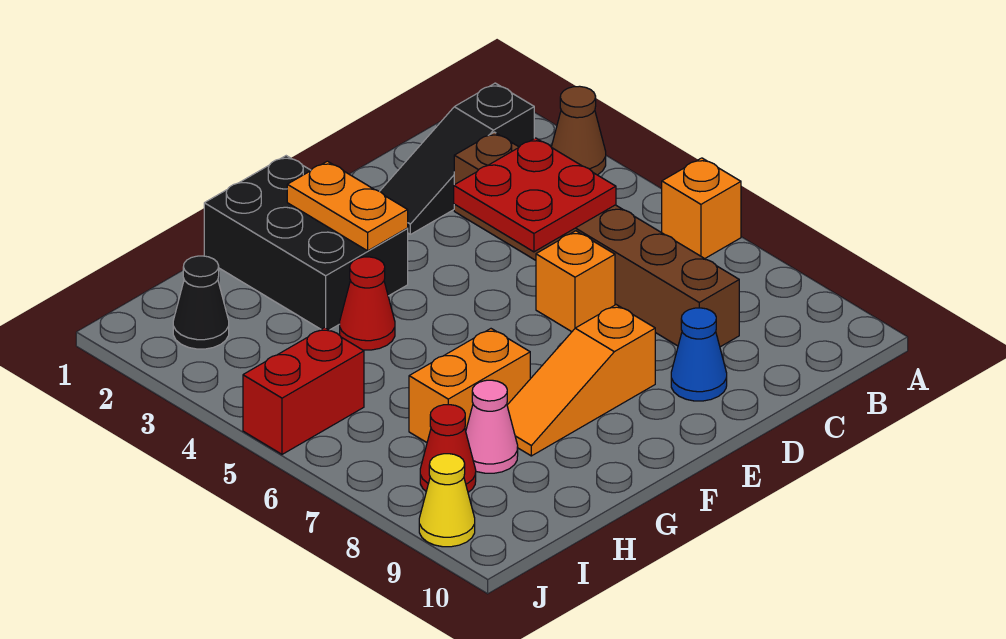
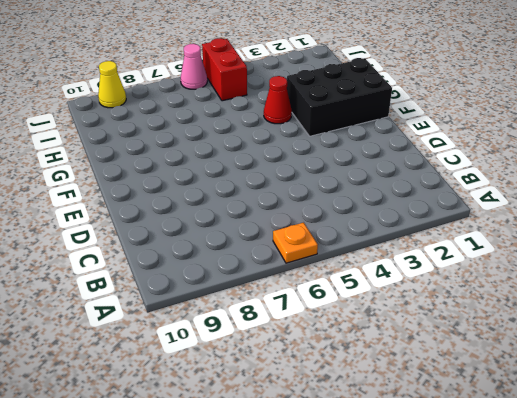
orange plate A6 level 1 -> orange brick A6 level 1
pink cone J6 level 1 -> pink cone H8 level 1
none -> brown cone A3 level 1
none -> black slope B2:D2 level 1 top B
none -> brown brick C3:C8 level 1

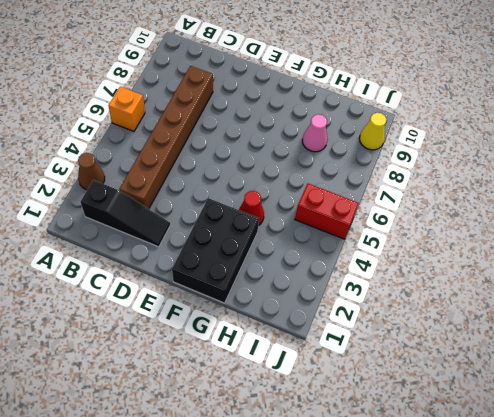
none -> orange brick D6 level 1
none -> blue cone D9 level 1
none -> orange slope E8:G8 level 1 top E

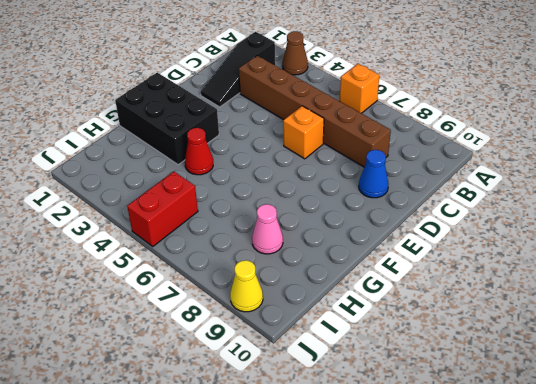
none -> orange slope E8:G8 level 1 top E
none -> orange brick G7:H7 level 1
none -> black cone I2 level 1

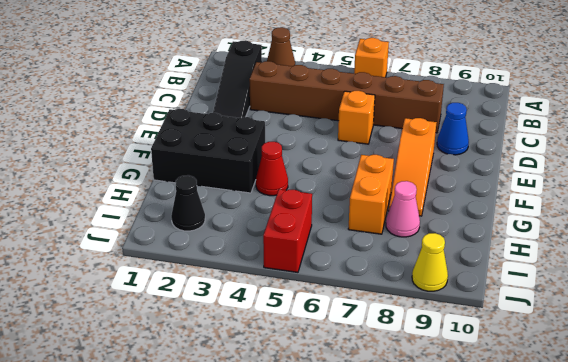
none -> red cone I8 level 1
none -> red plate C4:D5 level 2
none -> orange plate F2:F3 level 2

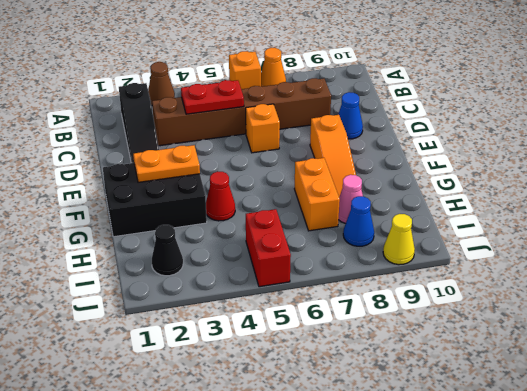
orange cone A7 level 1 -> none
red plate C4:C5 level 2 -> red plate C4:D5 level 2
blue cone I8 level 1 -> red cone I8 level 1

